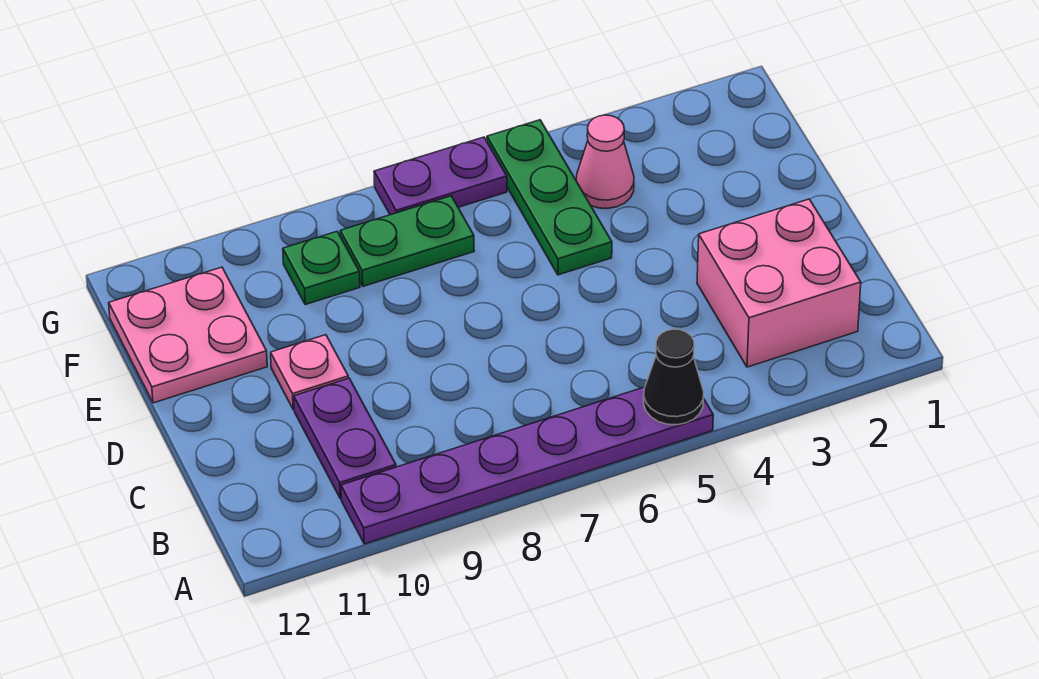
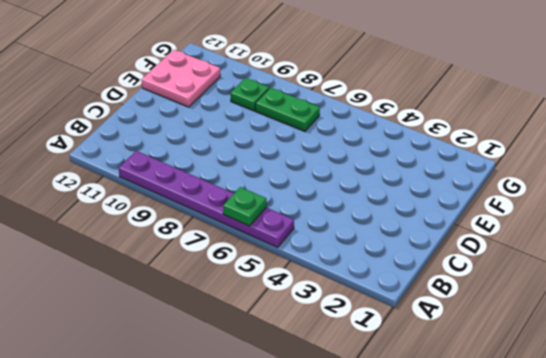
green plate A6 level 2 -> none
none -> pink brick B2:C3 level 1
none -> purple plate B10:C10 level 1

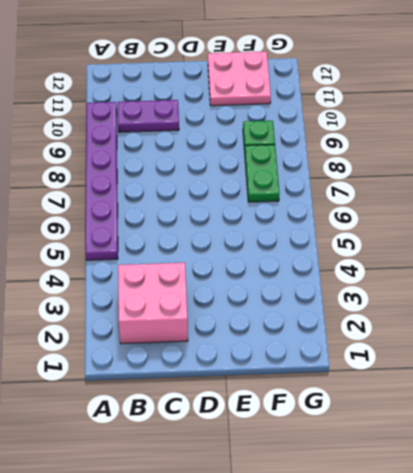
none -> pink plate D10 level 1
none -> green plate E5:G5 level 1

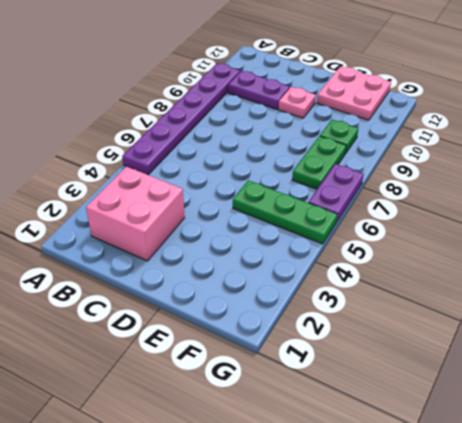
none -> pink cone F4 level 1
none -> black cone A5 level 2

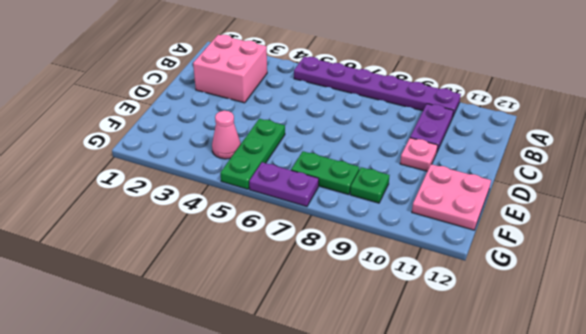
none -> black cone A5 level 2

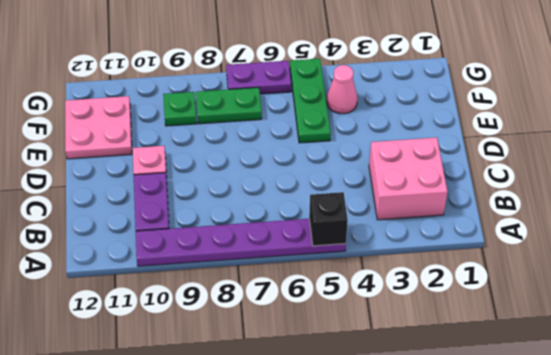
black brick A5 level 2 -> black cone A5 level 2

